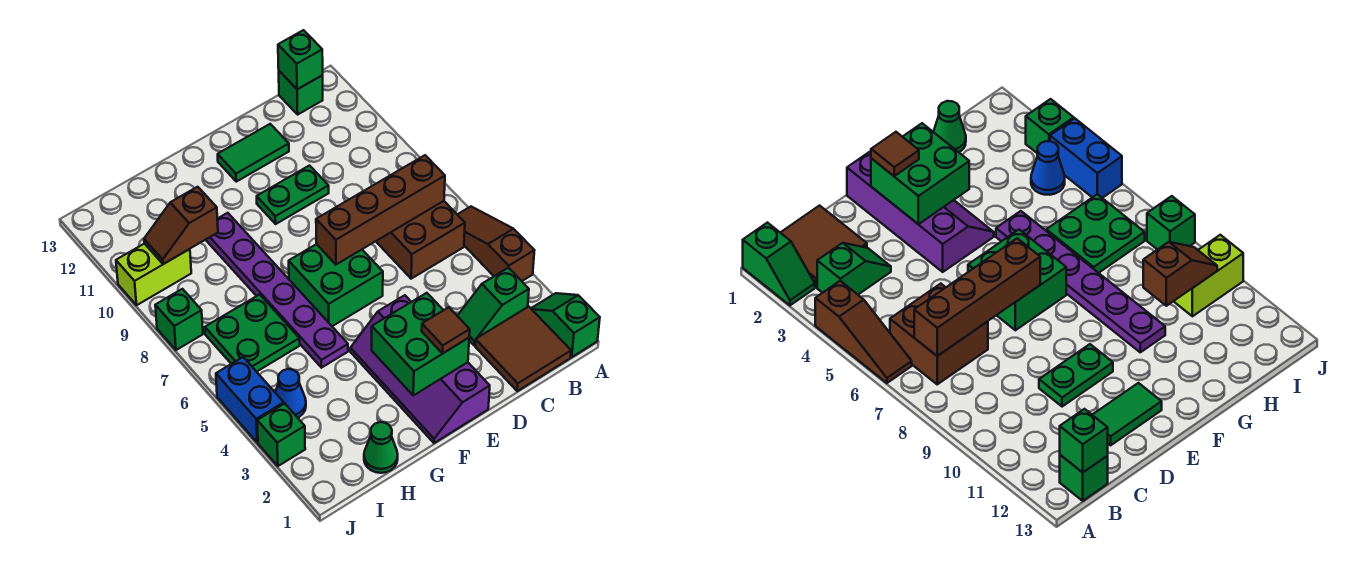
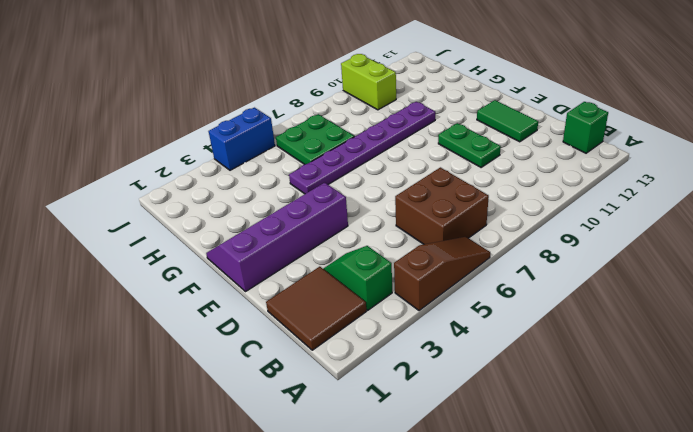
none -> green slope A1:A2 level 1 top 1
none -> green brick E6:F7 level 1
none -> green cone H1 level 1

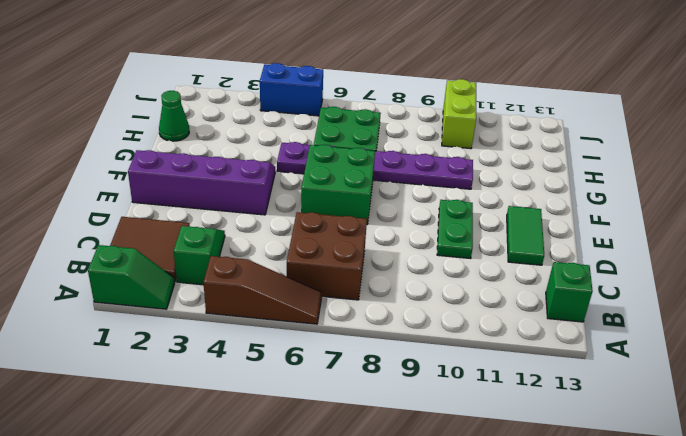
none -> blue cone I4 level 1
none -> green brick J3 level 1
none -> green brick J8 level 1

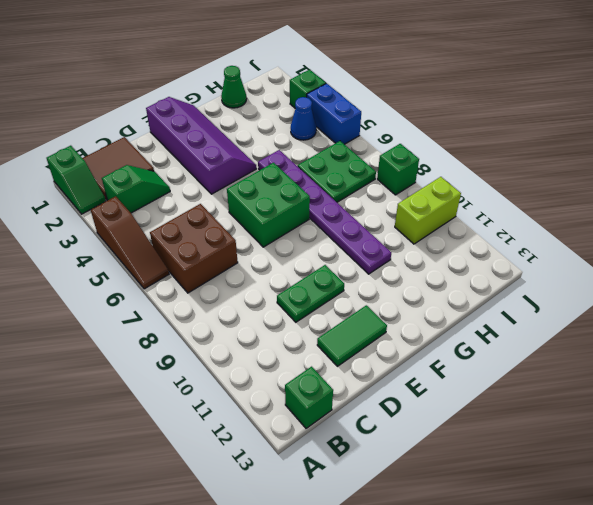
none -> brown brick B7:E7 level 2
none -> green brick B13 level 2
none -> green brick E2:F3 level 2

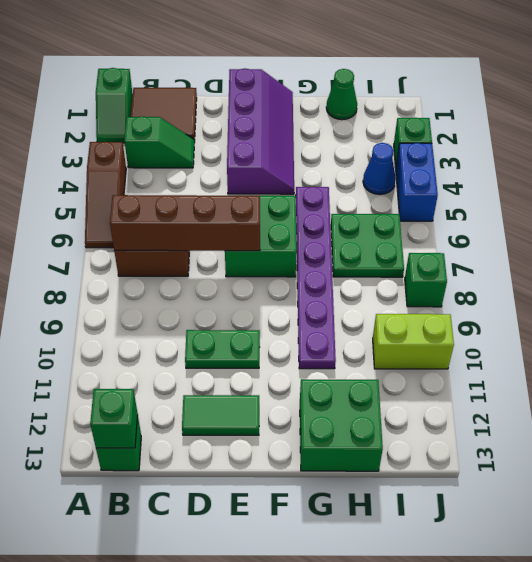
green brick G12:H13 level 1 -> green brick E2:F3 level 2
none -> brown slope H10:I10 level 2 top H
none -> brown tile E2 level 3

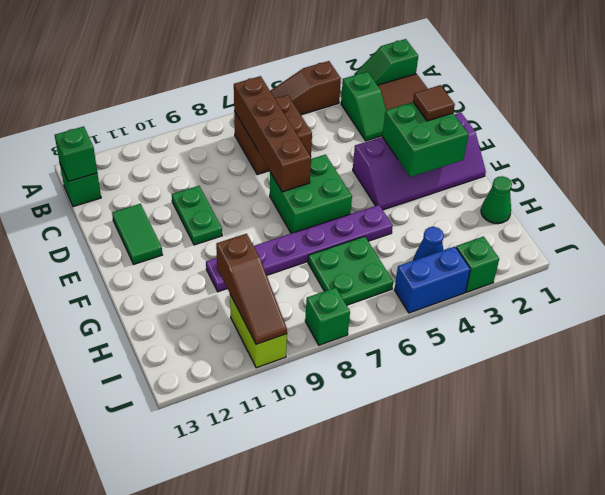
brown slope H10:J10 level 2 top H -> brown slope H10:I10 level 2 top H

